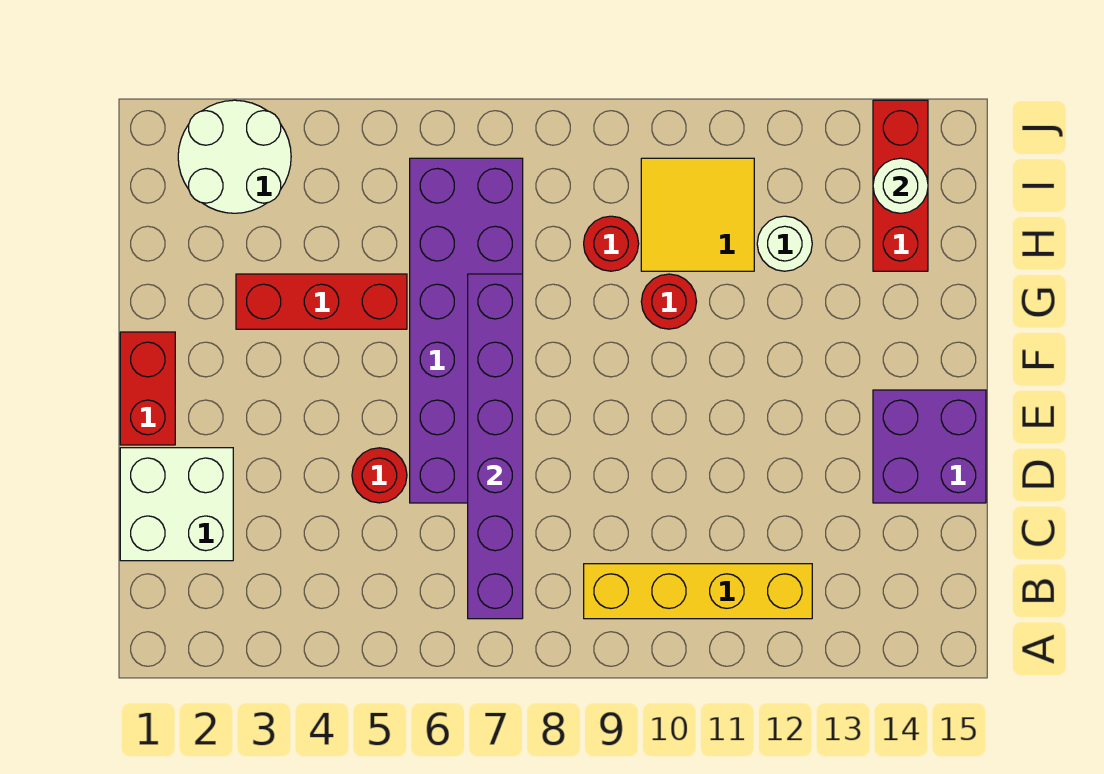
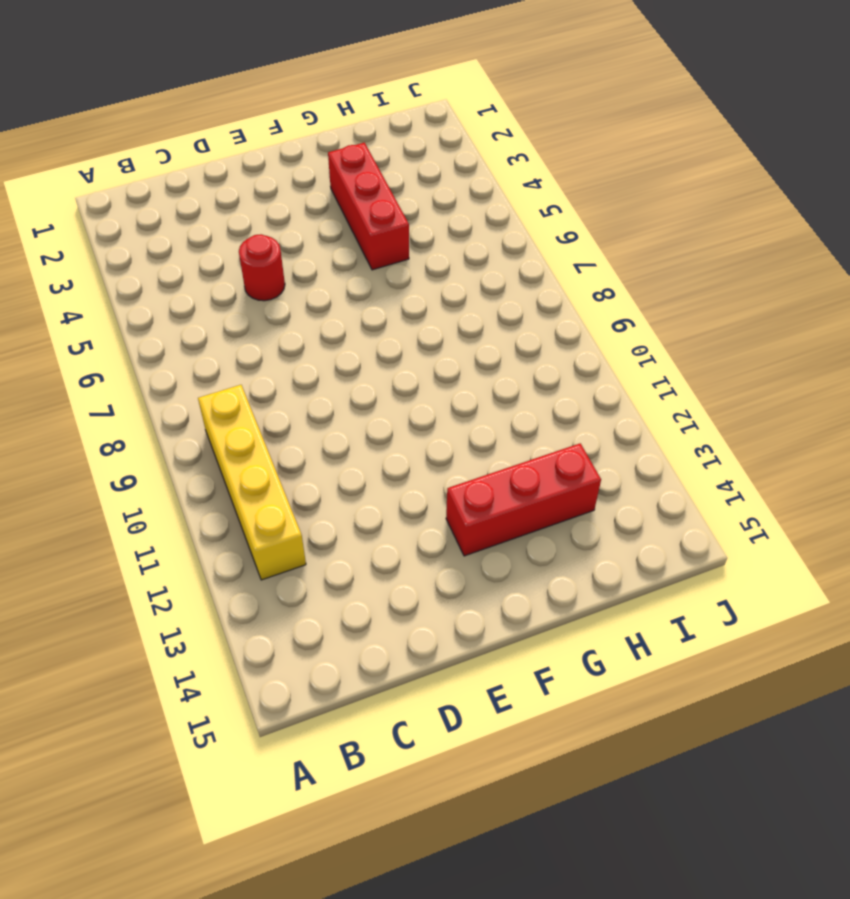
red brick F13:H13 level 1 -> red brick H14:J14 level 1
none -> white brick C1:D2 level 1
none -> purple brick D6:I7 level 1
none -> purple brick D14:E15 level 1

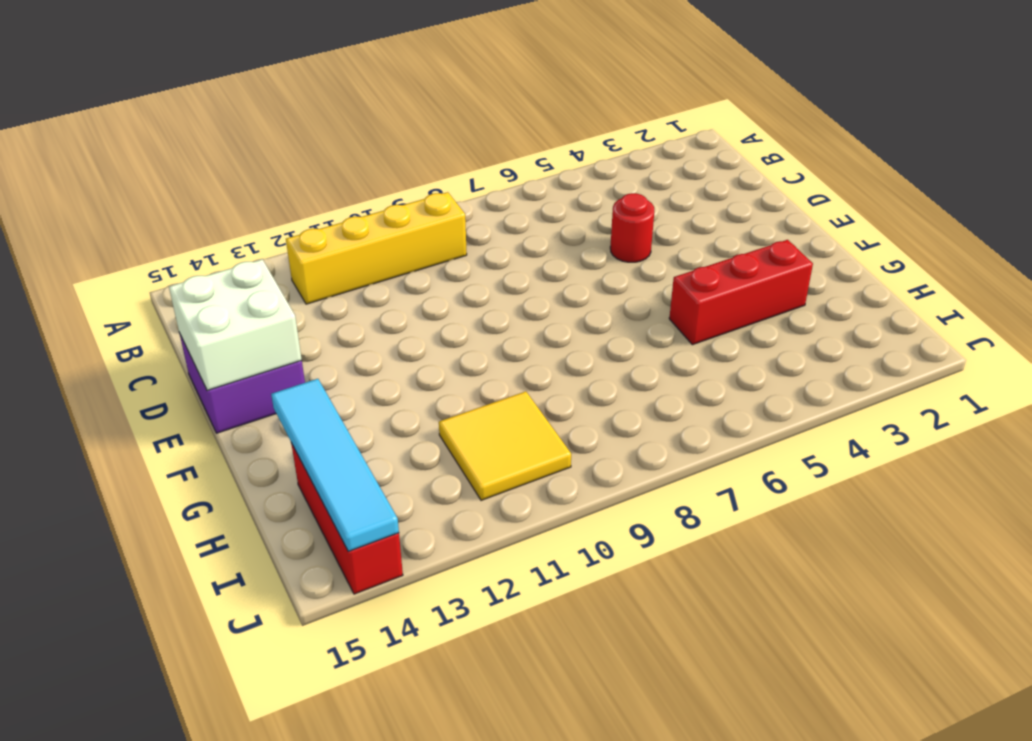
white brick D14:E15 level 2 -> white brick C1:D2 level 1
cyan tile G14:J14 level 2 -> white round brick I14 level 2
none -> purple brick D6:I7 level 1
none -> red brick E1:F1 level 1
none -> red round brick G10 level 1

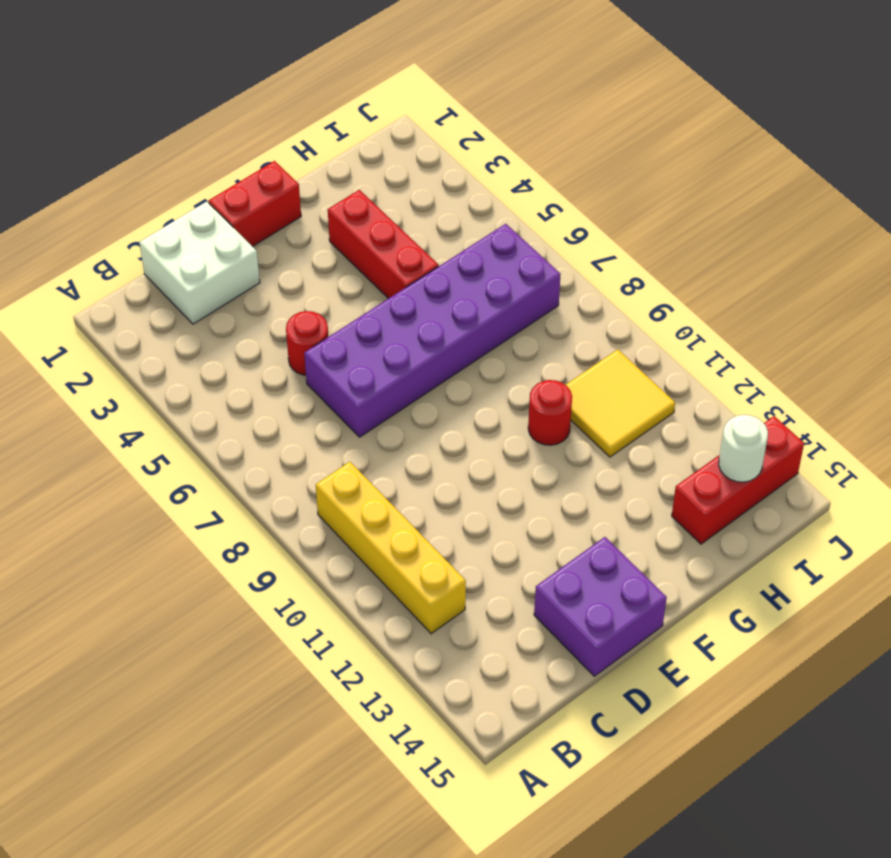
none -> red round brick H9 level 1
none -> white round brick H12 level 1
none -> white round brick I2:J3 level 1

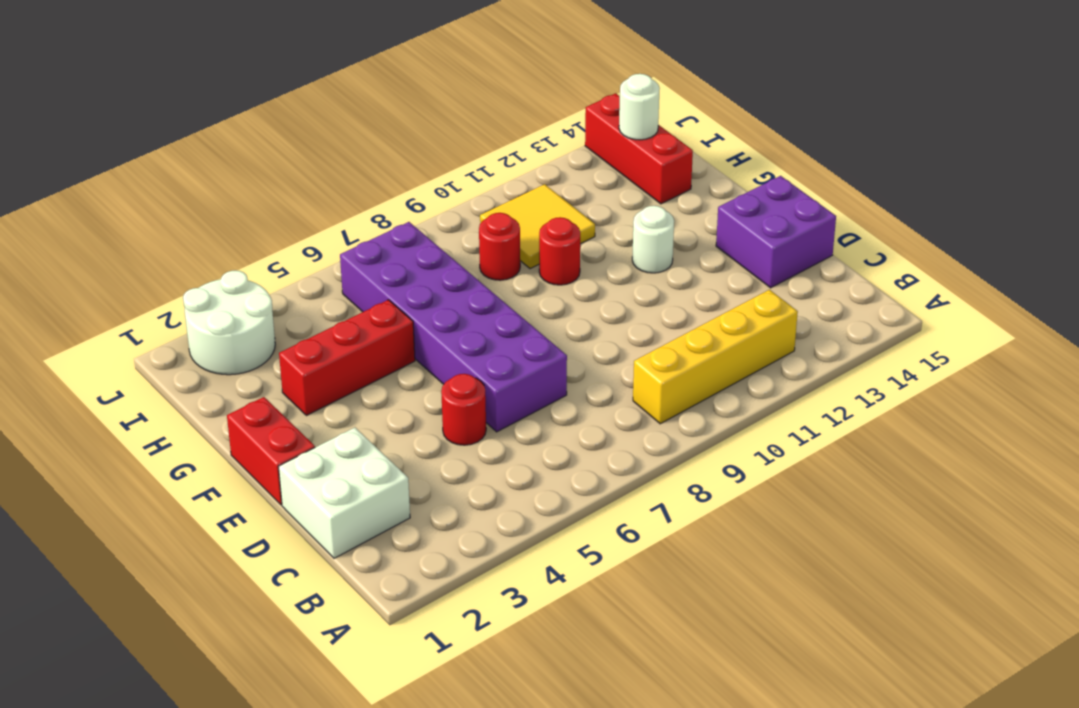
white round brick F12 level 1 -> white round brick H12 level 1
none -> purple brick B7:G7 level 2

